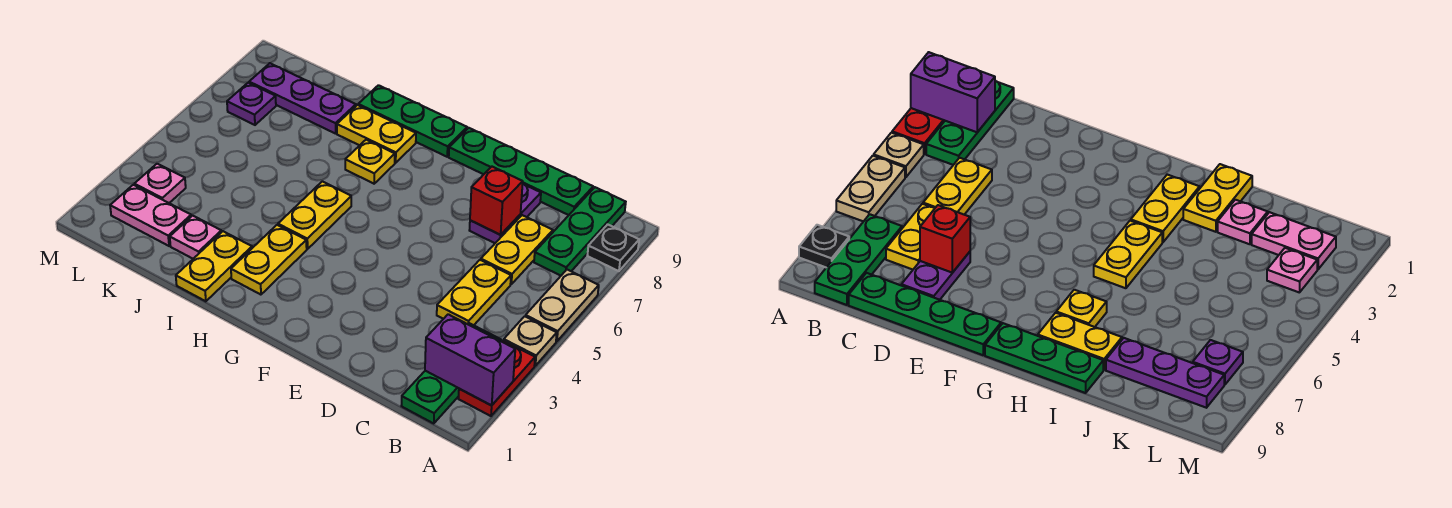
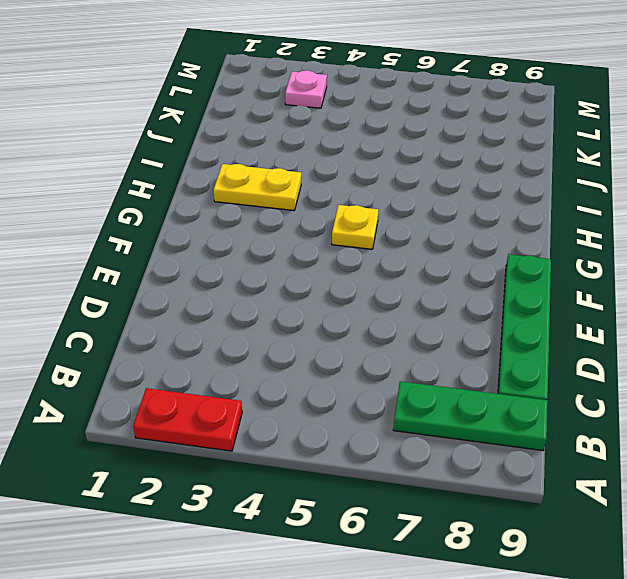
yellow plate G5 level 1 -> yellow plate H7 level 1
none -> tan plate A4 level 1
none -> tan plate A5:A6 level 1
none -> black plate A8 level 1

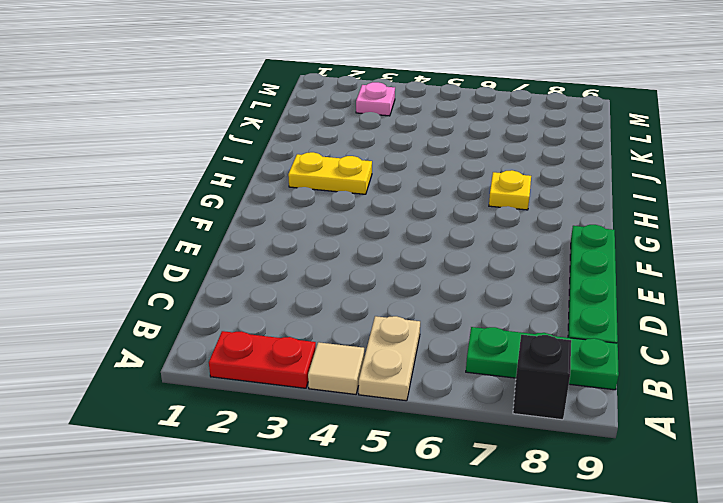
tan tile A4 level 1 -> tan plate A4 level 1
tan plate A5:B5 level 1 -> tan plate A5:A6 level 1
black brick A8 level 1 -> black plate A8 level 1
none -> green plate B1:B3 level 1
none -> yellow plate C4:C5 level 1
none -> yellow plate C6:C7 level 1

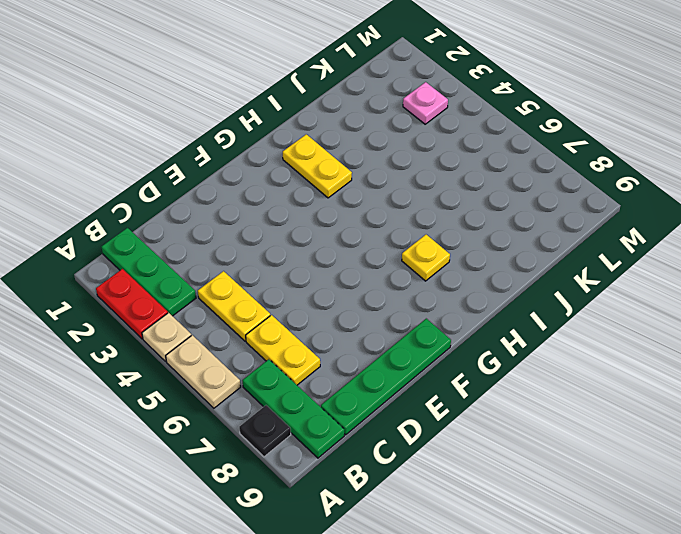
none -> purple plate D7:D8 level 1
none -> green plate G9:I9 level 1
none -> yellow plate H4:H5 level 1

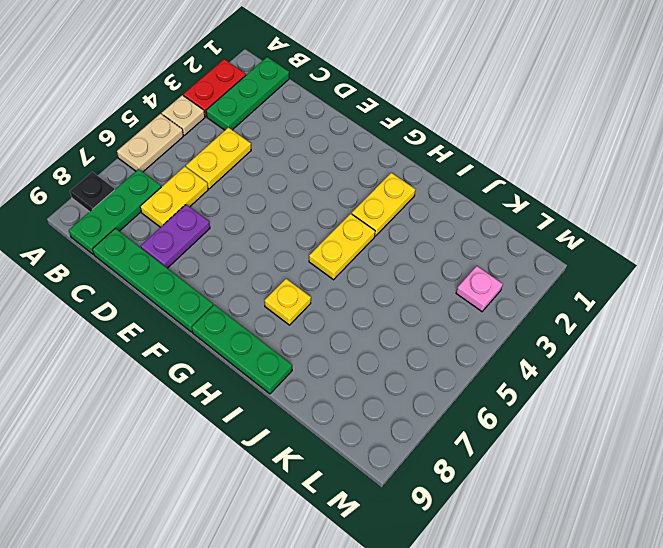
none -> yellow plate H8:I8 level 1
none -> yellow plate I1:I2 level 1
none -> pink plate J2 level 1

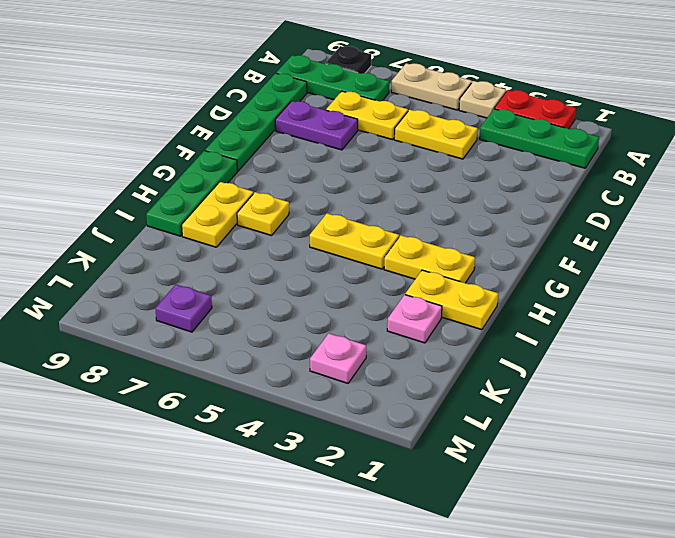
none -> purple plate J8:L8 level 1
none -> pink plate K2:L2 level 1
none -> purple brick A2:B2 level 2

